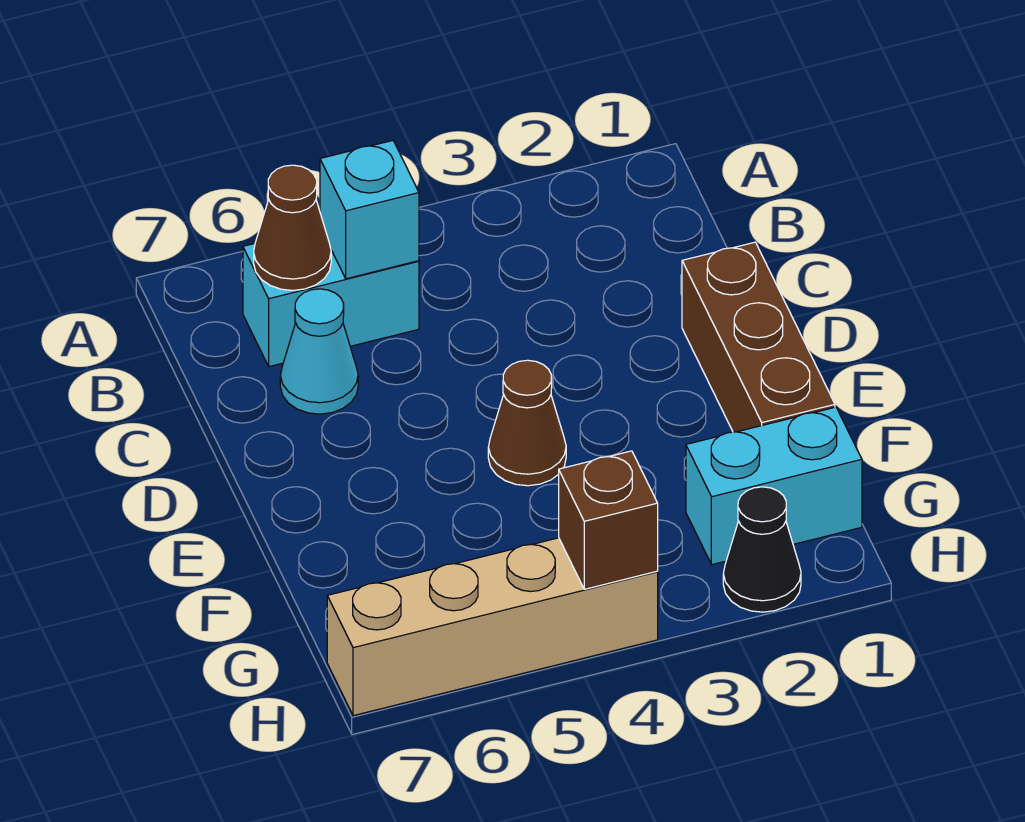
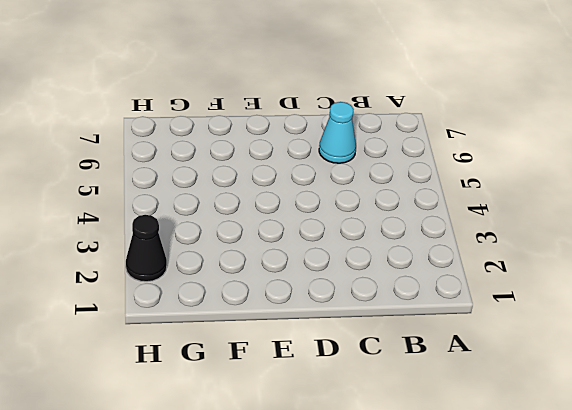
none -> cyan brick B5:B6 level 1
none -> brown brick D1:F1 level 1

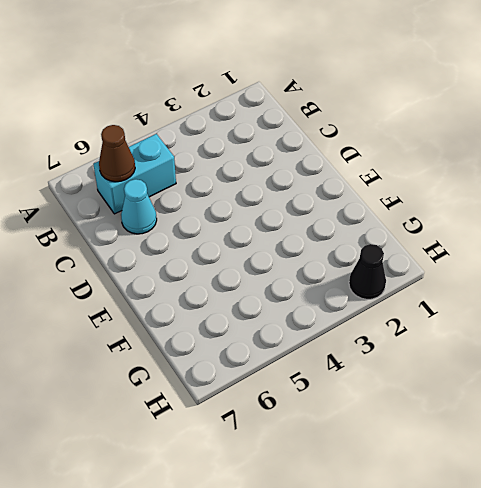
none -> brown brick D1:F1 level 1
none -> brown cone E4 level 1

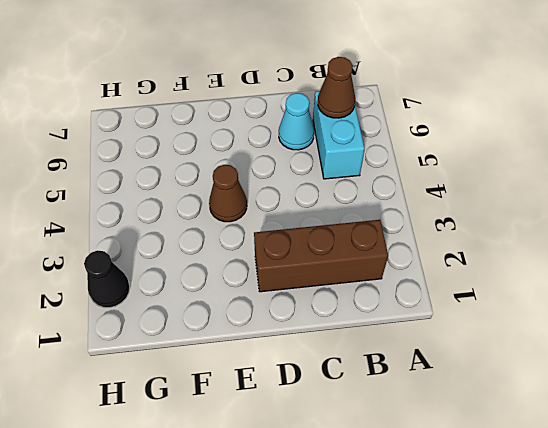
brown brick B2:D2 level 1 -> brown brick D1:F1 level 1
none -> cyan brick G1:G2 level 1
none -> tan brick H4:H7 level 1

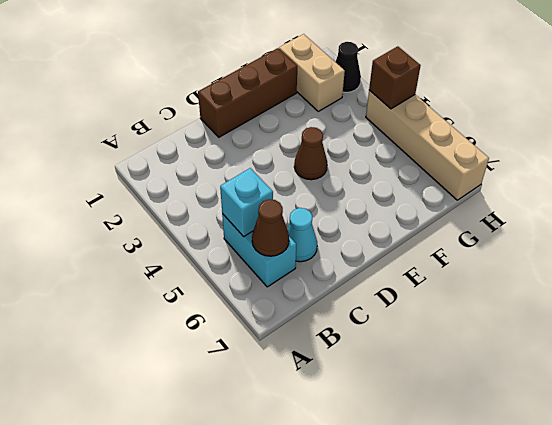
tan brick G1:G2 level 1 -> cyan brick G1:G2 level 1

